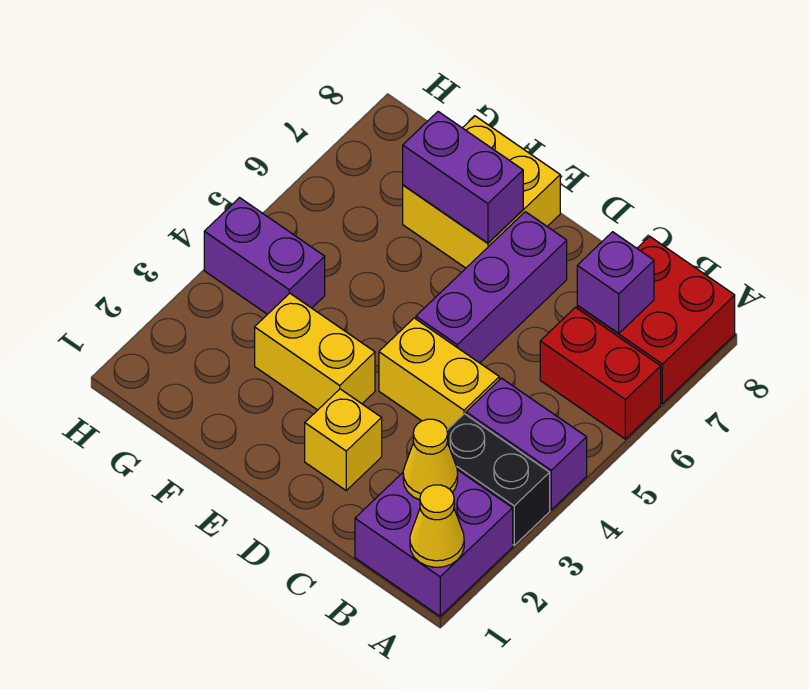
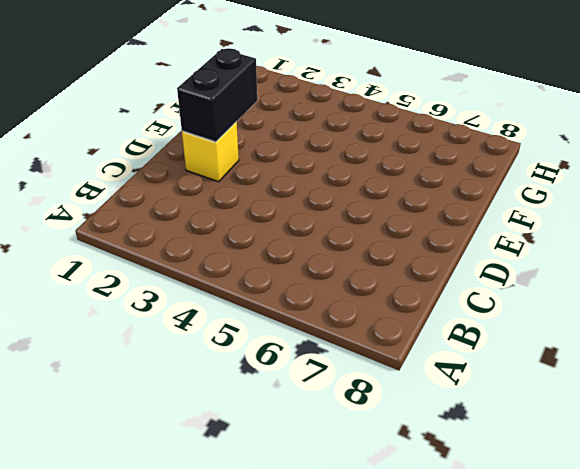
black brick D2:E2 level 2 -> black brick A3:B3 level 1
none -> purple brick A1:B2 level 1
none -> purple brick A4:B4 level 1
none -> red brick A6:B6 level 1

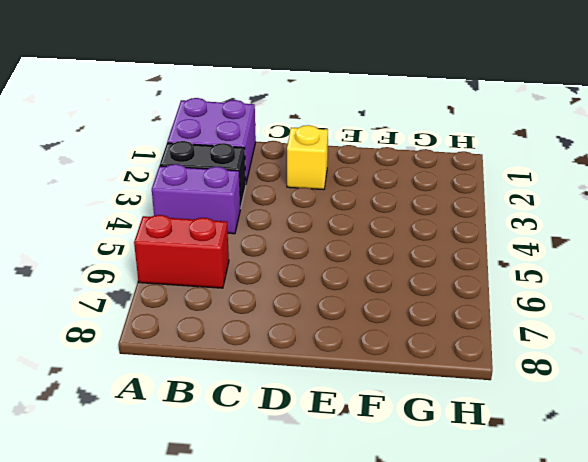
none -> red brick A7:B8 level 1
none -> yellow brick C4:D4 level 1
none -> purple brick D5:D7 level 1

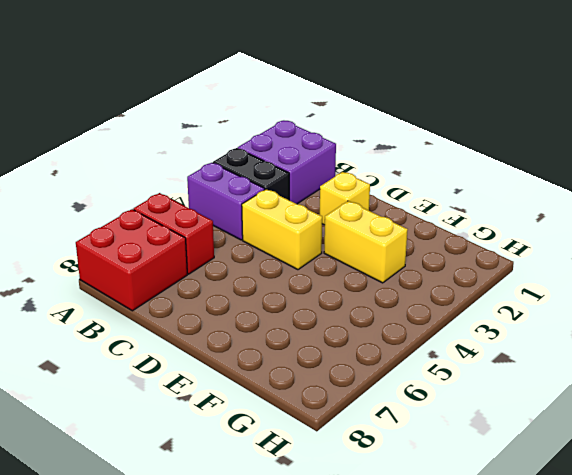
none -> purple brick D5:D7 level 1
none -> yellow brick E7:F8 level 1
none -> purple brick G4:H4 level 1

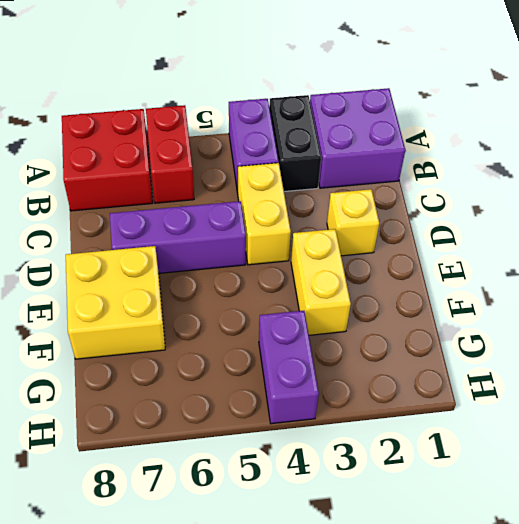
none -> yellow cone A1 level 2
none -> yellow cone B2 level 2
none -> purple brick B7 level 2

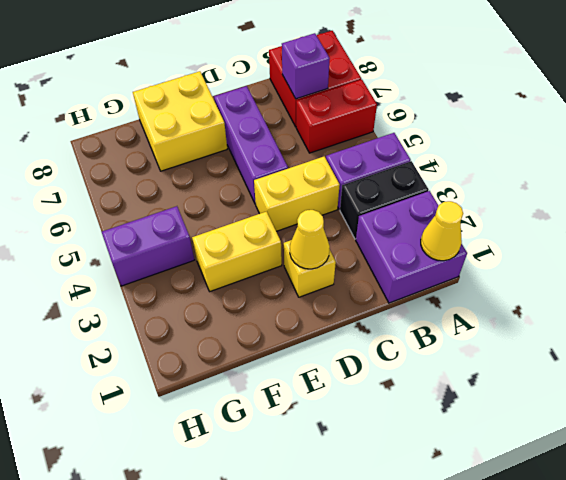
yellow cone D2 level 2 -> yellow cone B2 level 2
none -> purple brick E7:F7 level 2

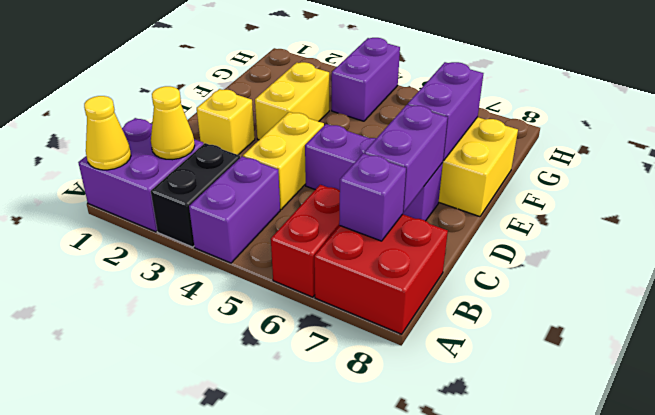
purple brick C7:D7 level 2 -> none

